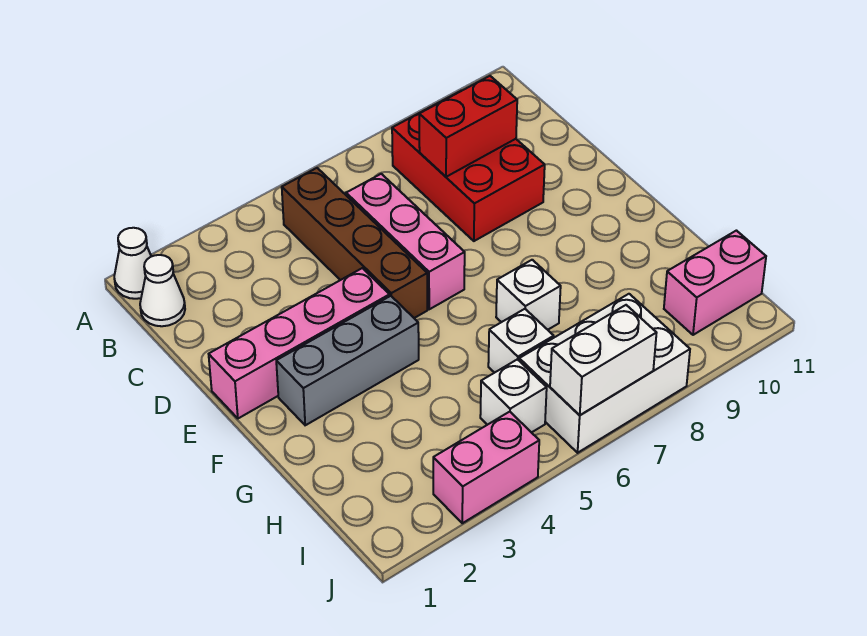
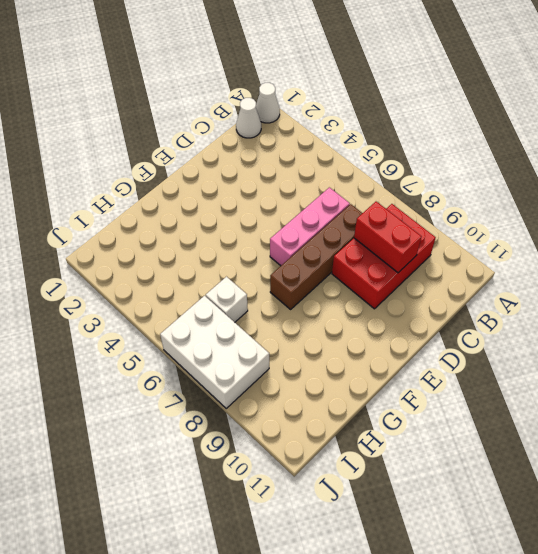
brown brick C7:F7 level 1 -> brown brick B5:E5 level 1
none -> pink brick E1:E4 level 1
none -> grey brick F2:F4 level 1
none -> white brick G7 level 1

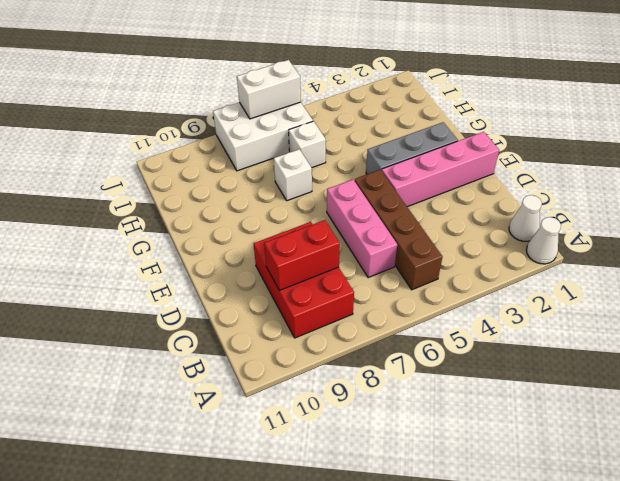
none -> white brick I5 level 1
none -> pink brick I10:I11 level 1
none -> pink brick J3:J4 level 1

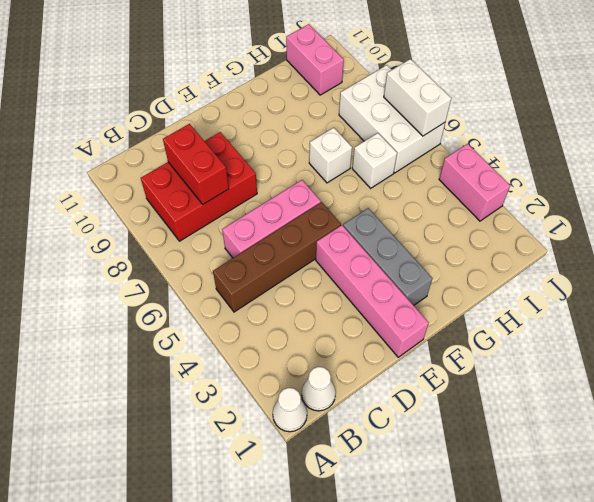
none -> white brick I5 level 1

